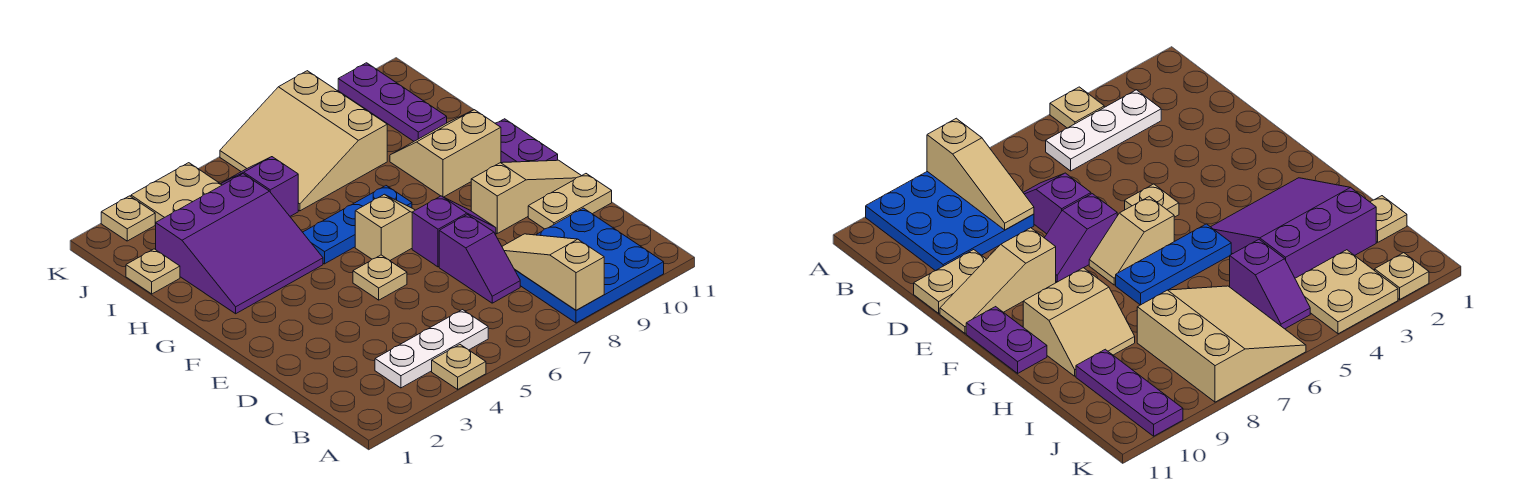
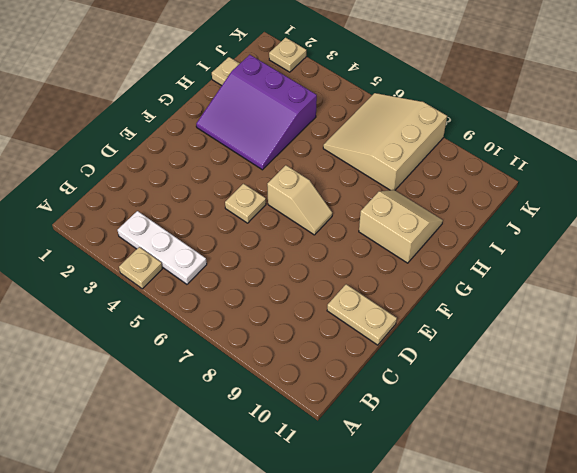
none -> blue plate A8:C10 level 1
none -> purple slope C7:D7 level 1 top D
none -> purple slope E7:E8 level 1 top 7

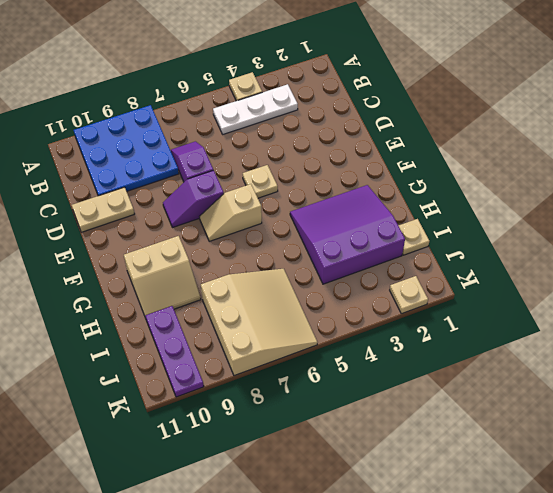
none -> tan slope E9:E11 level 1 top 9
none -> purple plate F11:G11 level 1
none -> blue plate G5:G7 level 1

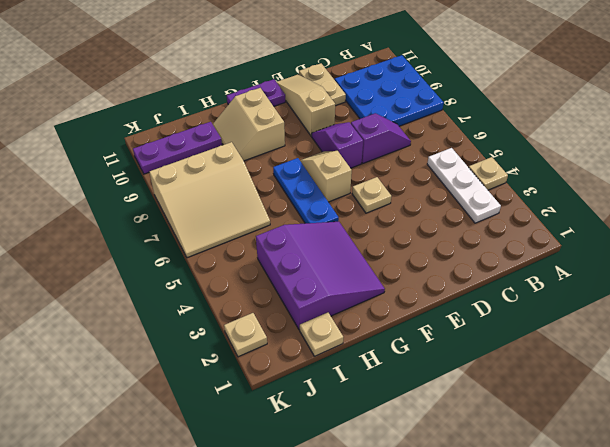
none -> purple slope I5:J5 level 1 top I
none -> tan plate J3:K4 level 1
none -> tan slope A8:C8 level 2 top A

